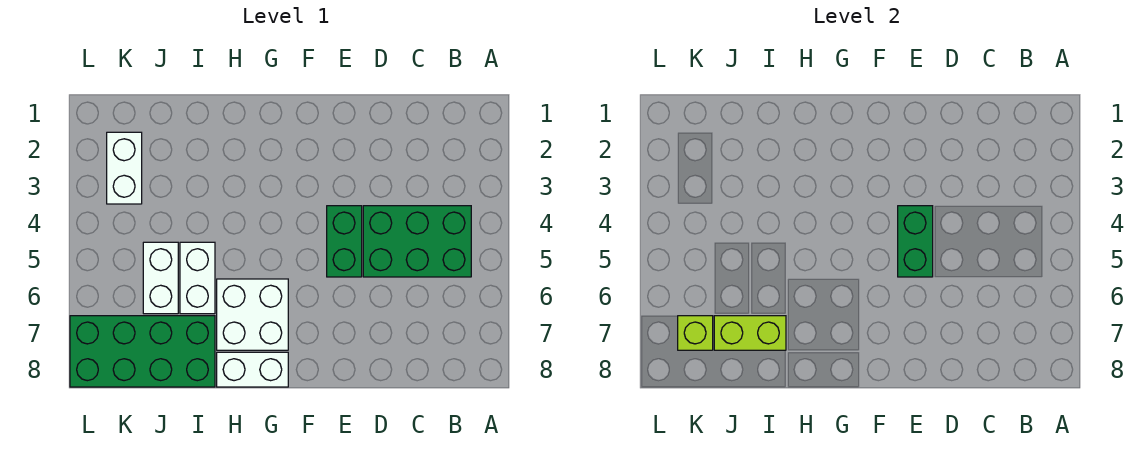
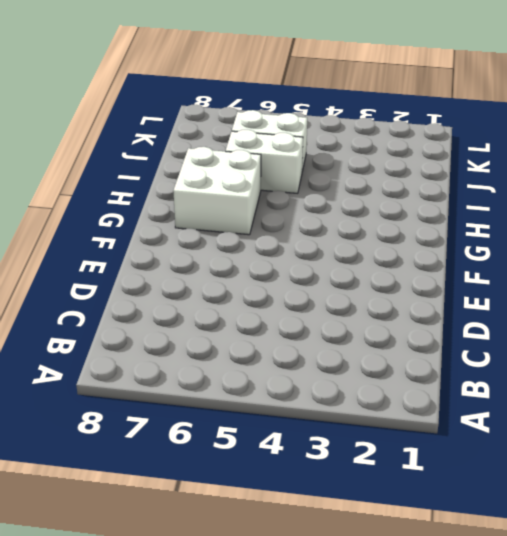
none -> green brick B4:D5 level 1
none -> green brick E4:E5 level 1

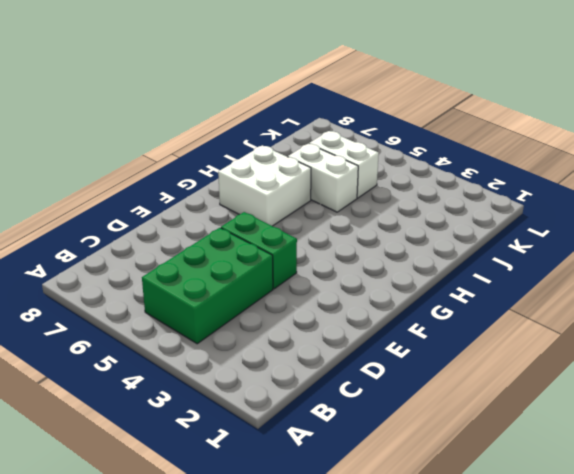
none -> white brick G8:H8 level 1
none -> green brick I7:L8 level 1

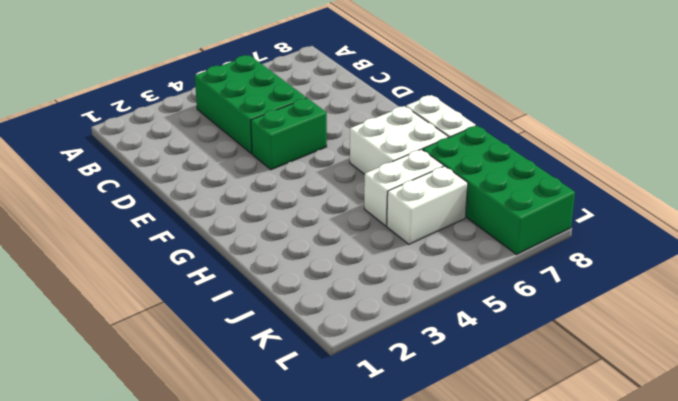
none -> white brick K2:K3 level 1
none -> green brick E4:E5 level 2

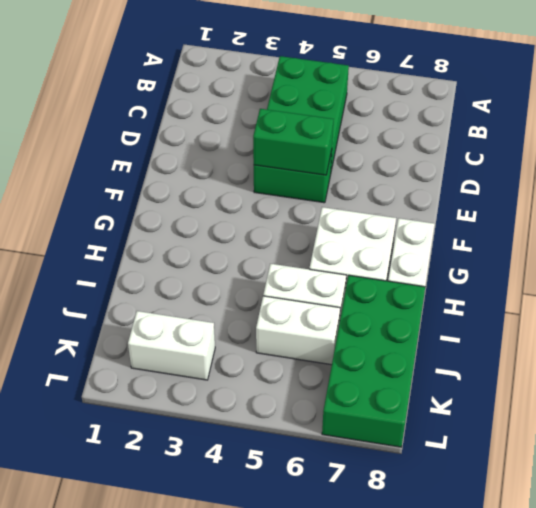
none -> lime brick I7:J7 level 2
none -> lime brick K7 level 2

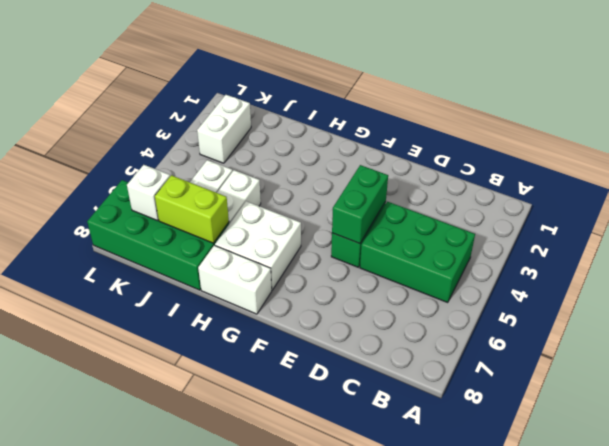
white brick K7 level 2 -> lime brick K7 level 2

